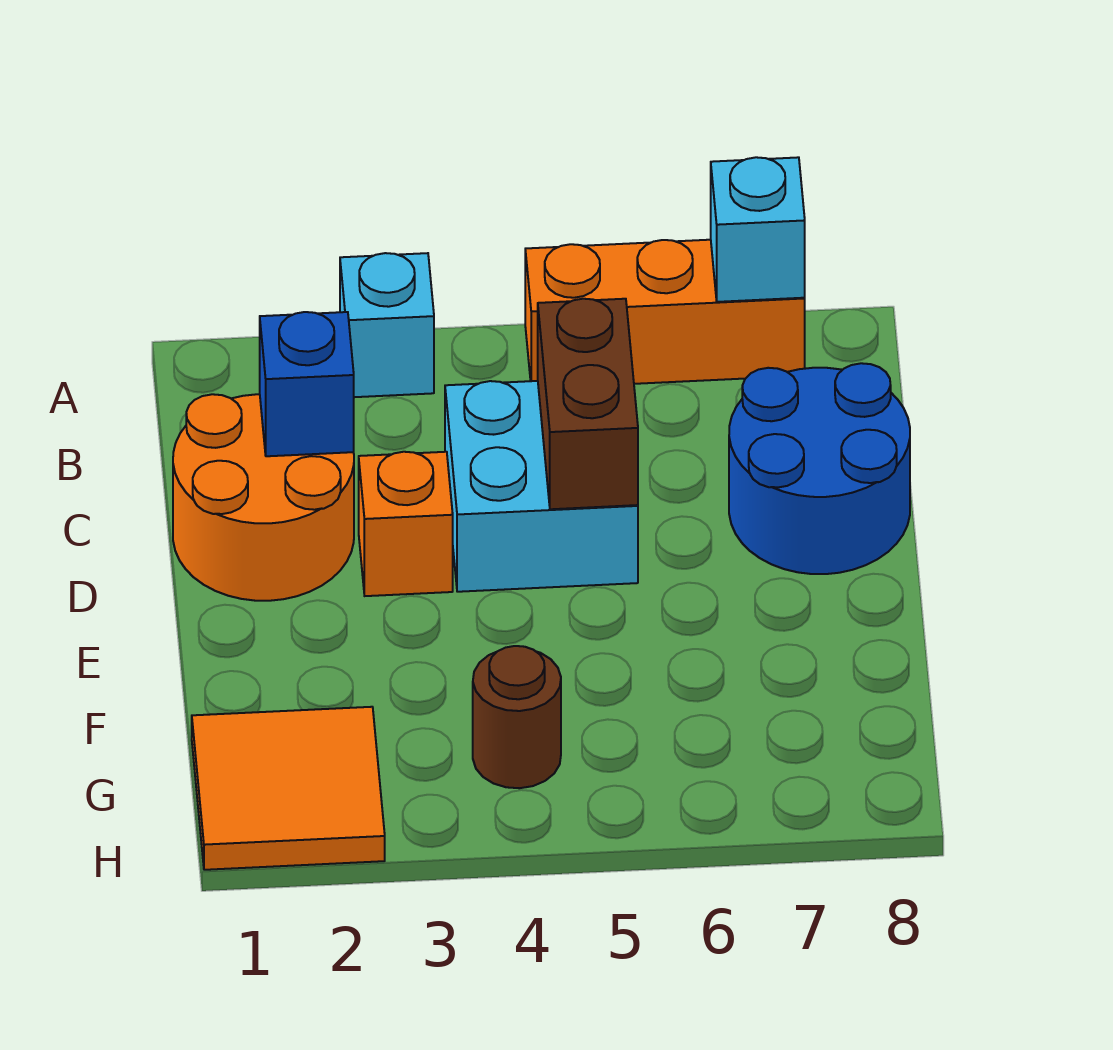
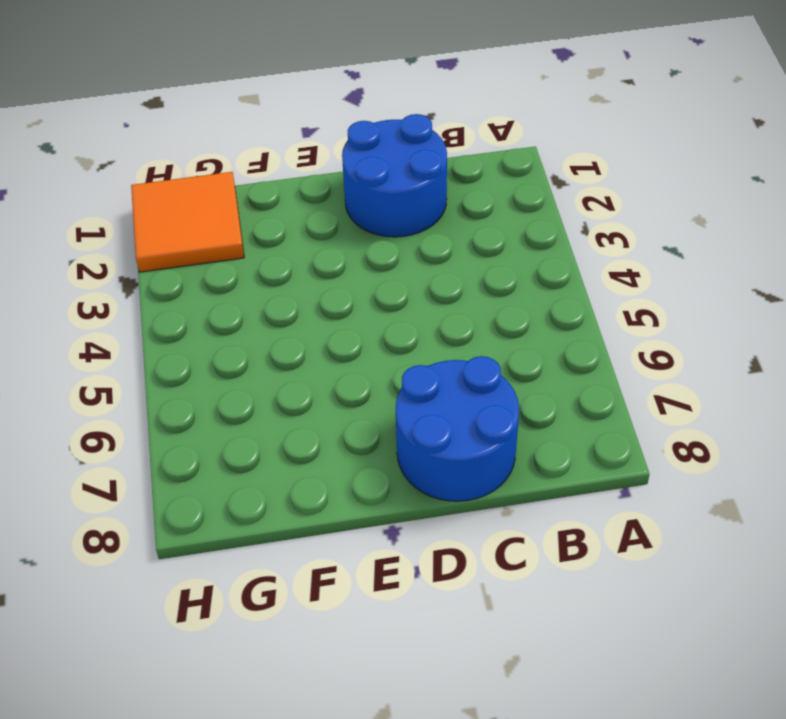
blue round brick C1:D2 level 1 -> orange round brick C1:D2 level 1
none -> cyan brick A3 level 1
none -> orange brick A5:A7 level 1

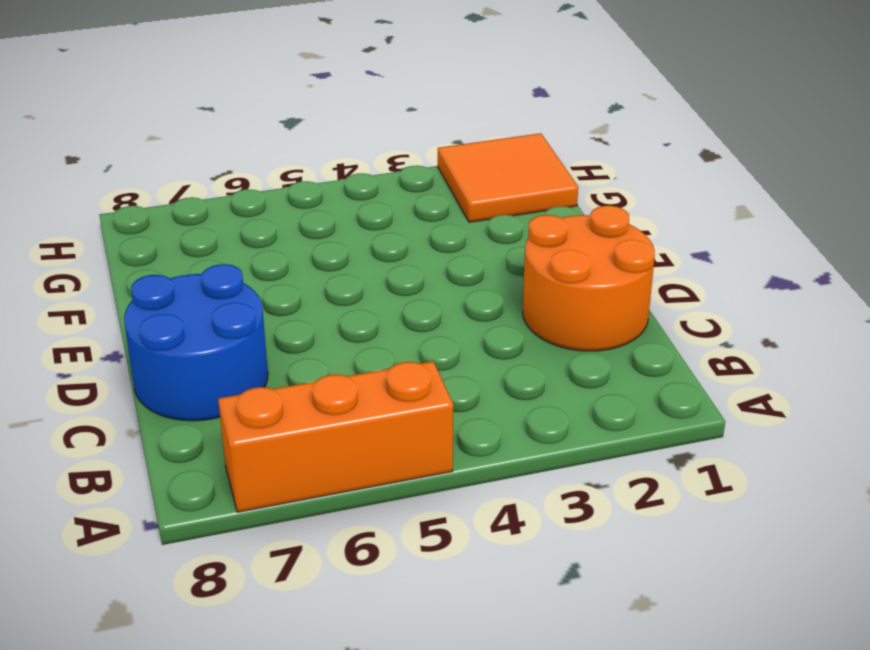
none -> cyan brick A3 level 1
none -> cyan brick C4:D5 level 1

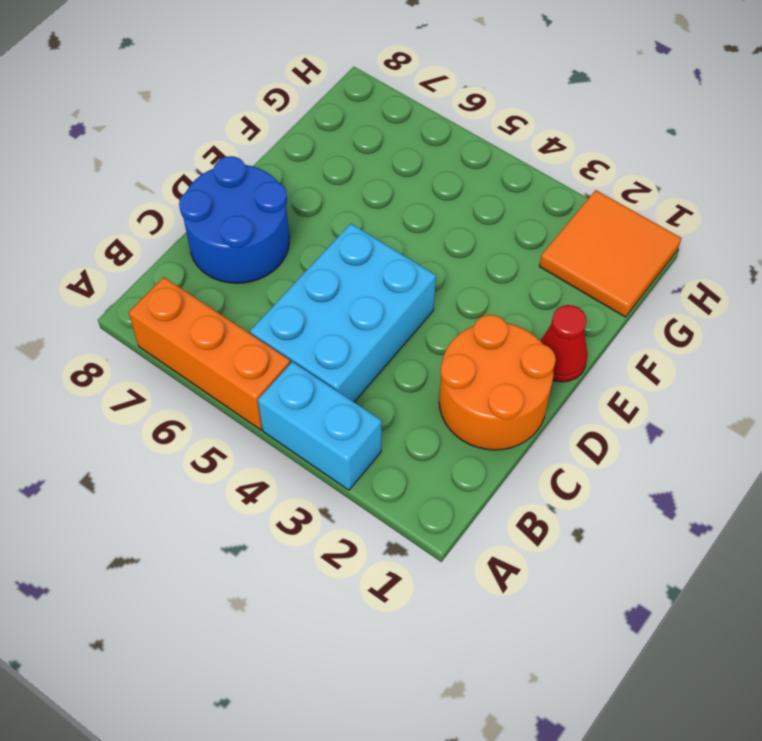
cyan brick A3:A4 level 1 -> cyan brick A3 level 1
cyan brick B4:D5 level 1 -> cyan brick C4:D5 level 1
red cone E1 level 1 -> none
none -> orange brick D3 level 1
none -> brown round brick G4 level 1

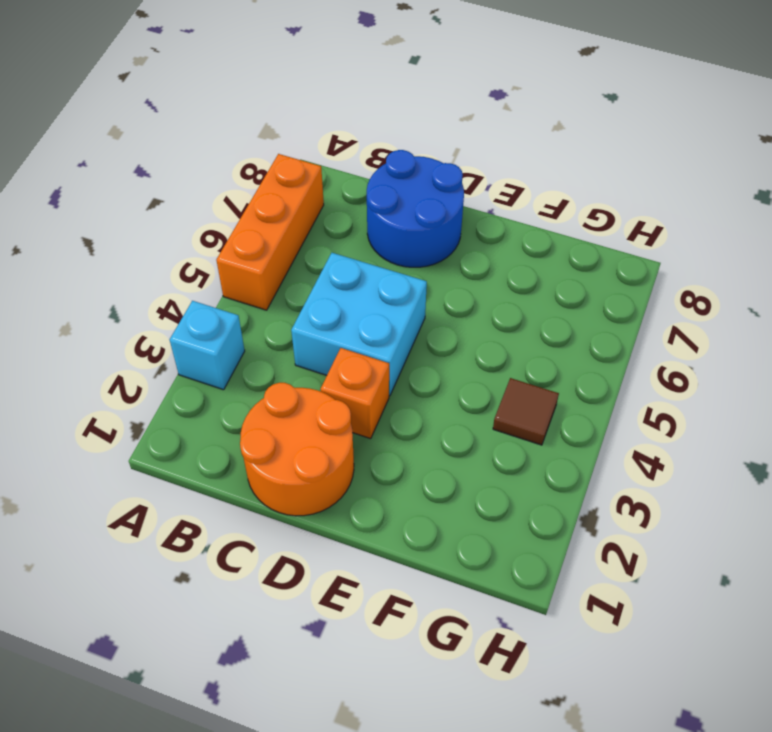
brown tile G4 level 1 -> brown round brick G4 level 1
none -> orange tile G1:H2 level 1
none -> cyan brick A7 level 2

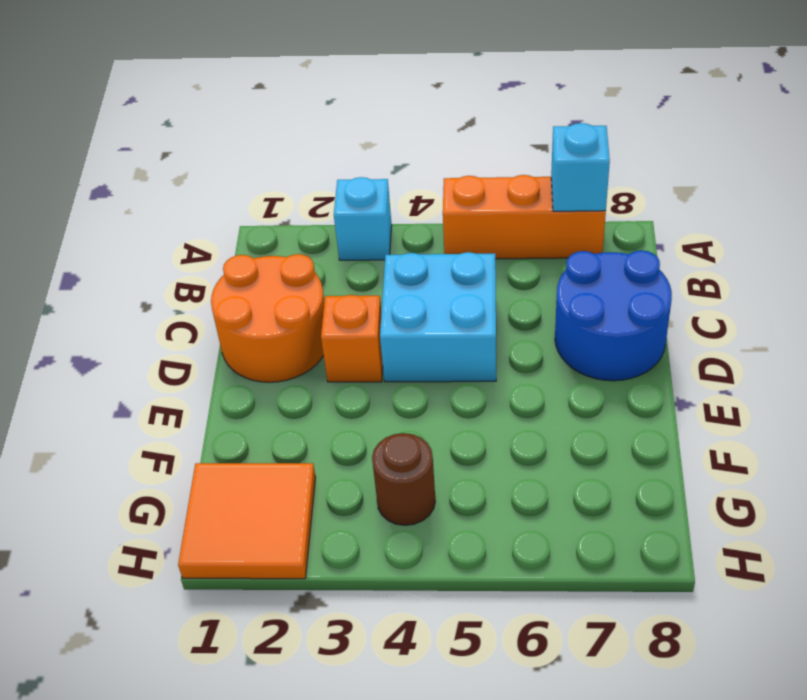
none -> blue brick C2 level 2
none -> brown brick C5:D5 level 2

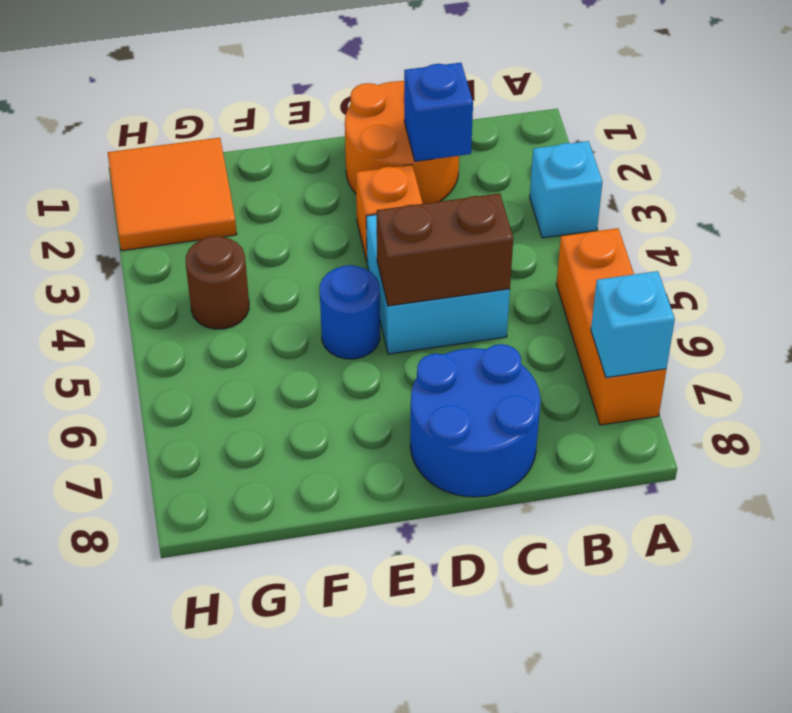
blue round brick E5 level 1 -> none

